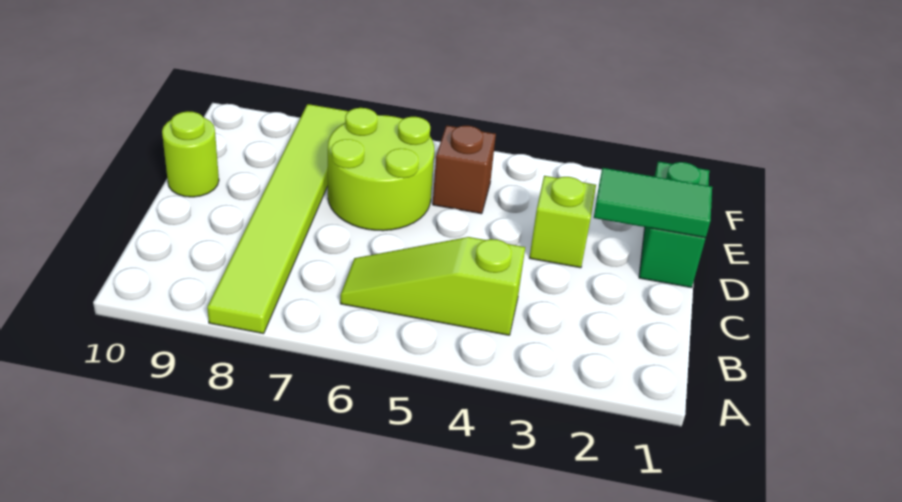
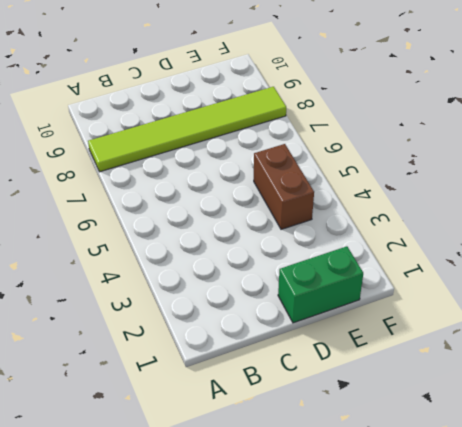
brown brick E4:E5 level 1 -> brown brick E5 level 1
none -> lime slope B4:B6 level 1 top 4
none -> lime brick D3 level 1

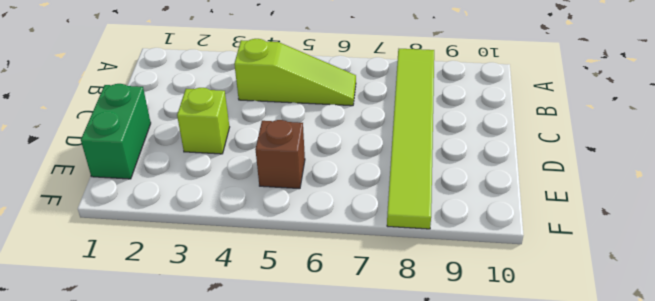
none -> lime round brick D6:E7 level 1
none -> lime round brick D10 level 1

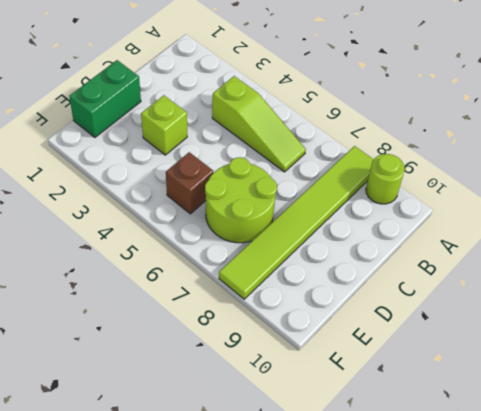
lime round brick A9 level 1 -> lime round brick D10 level 1
none -> green tile D1:D2 level 2

